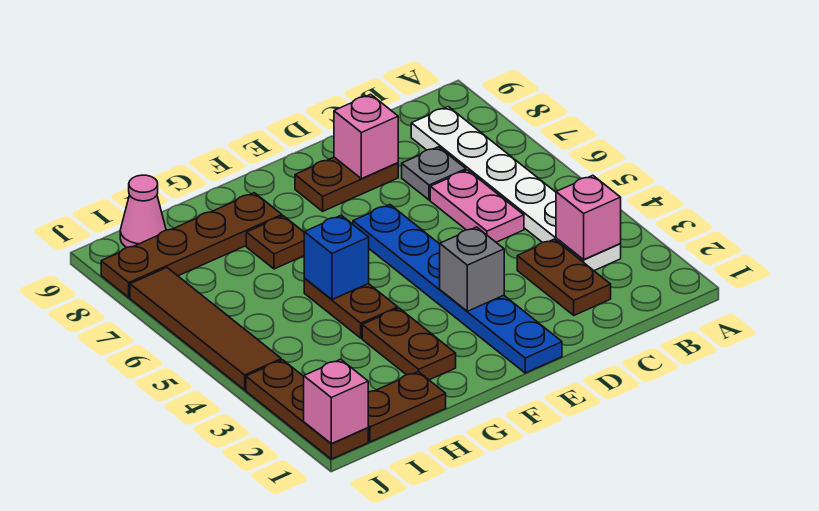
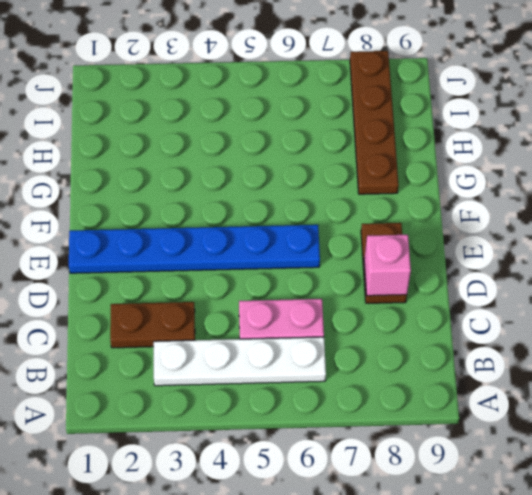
white plate B3:B6 level 1 -> white plate B3:B8 level 1
none -> grey plate C7 level 1
none -> brown plate G2:G3 level 1
none -> brown plate G4:G5 level 1

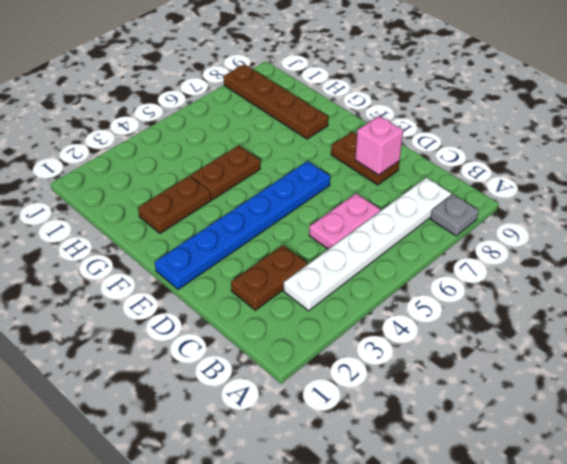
grey plate A8 level 1 -> grey plate C7 level 1
none -> brown plate G7 level 1
none -> brown plate H1:I1 level 1
none -> pink cone I9 level 1

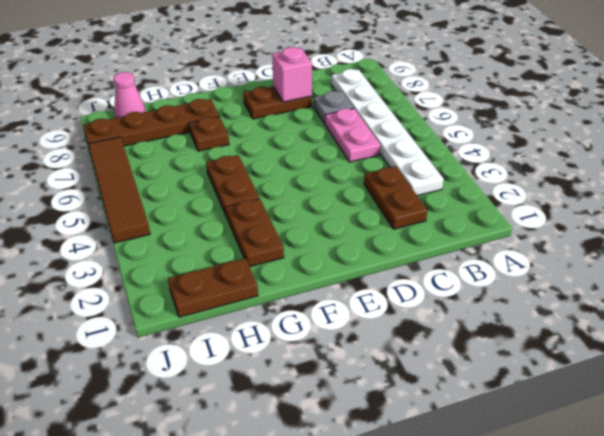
none -> blue plate E1:E6 level 1
none -> brown plate J1:J3 level 1
none -> pink brick B3 level 2

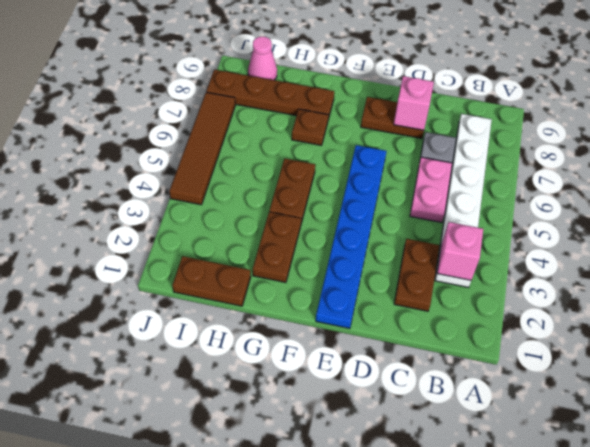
none -> brown plate J1:J3 level 1
none -> grey brick E3 level 2
none -> blue brick G5 level 2

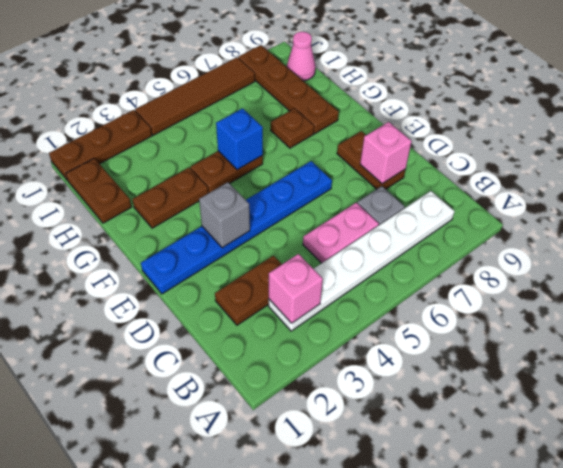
none -> pink brick J1 level 2

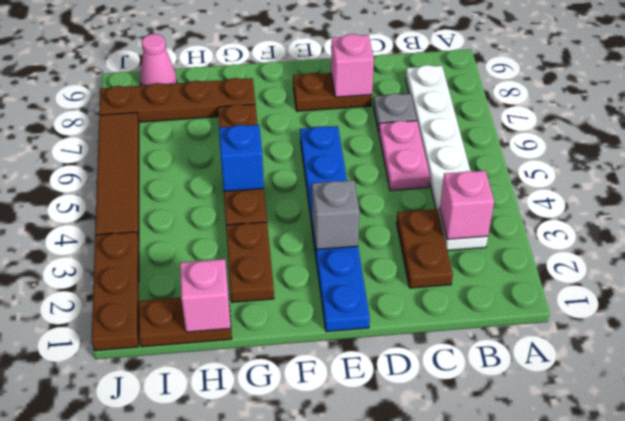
pink brick H1 level 2 -> pink brick J1 level 2

